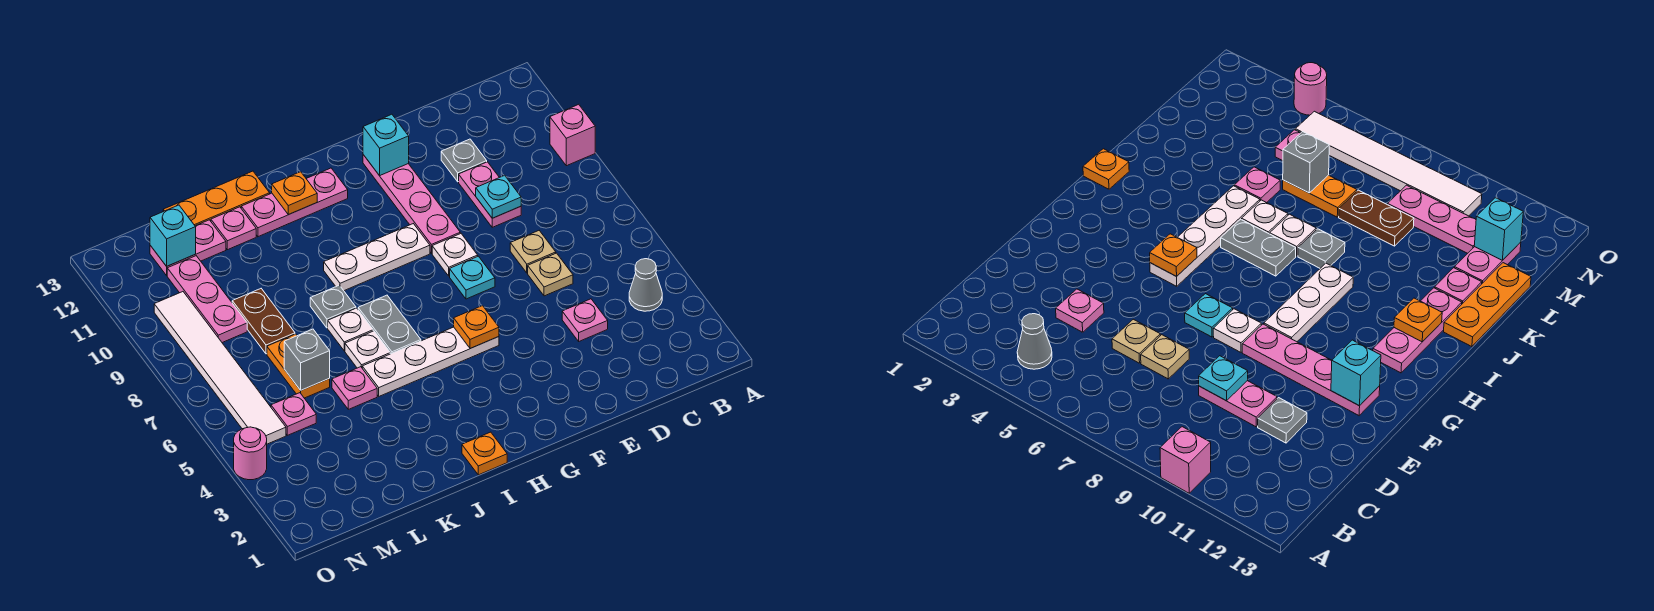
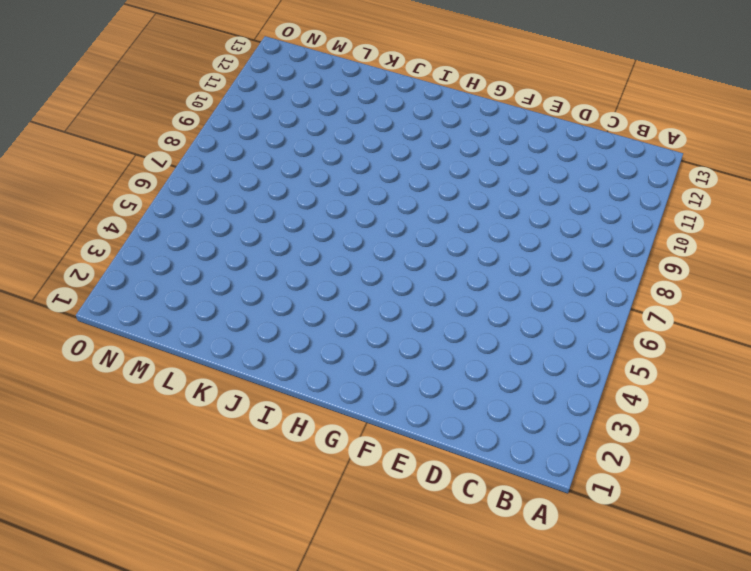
none -> pink brick A10 level 1
none -> grey cone B4 level 1
none -> pink plate D4 level 1
none -> tan plate D6 level 1

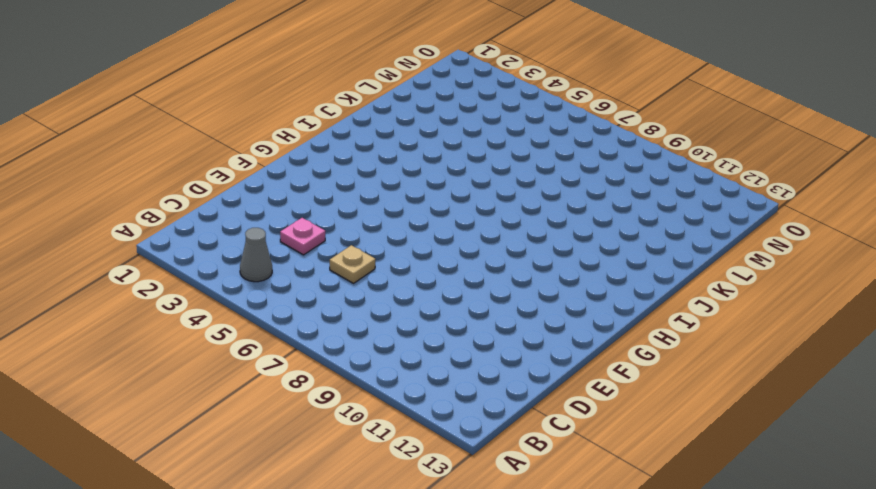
none -> pink brick A10 level 1
none -> tan plate D7 level 1
none -> pink plate D9:D10 level 1
none -> grey plate D11 level 1

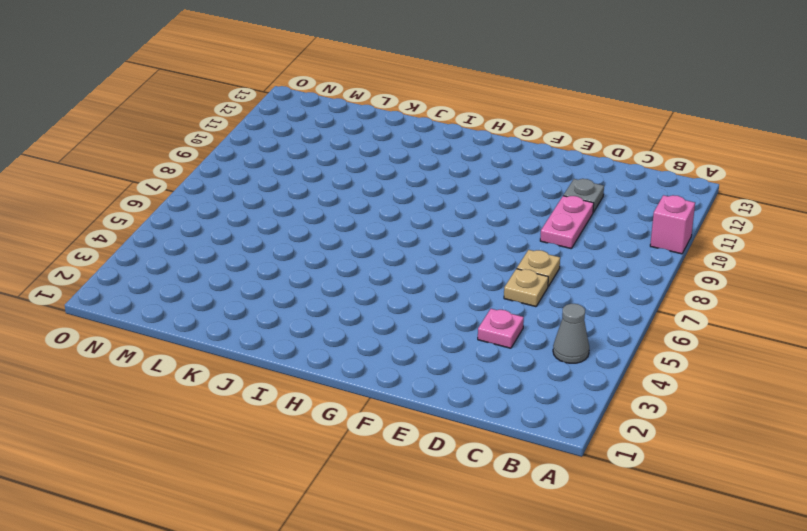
none -> cyan plate F7 level 1
none -> white plate F8 level 1
none -> pink plate F9:F12 level 1
none -> white plate G5:J5 level 1

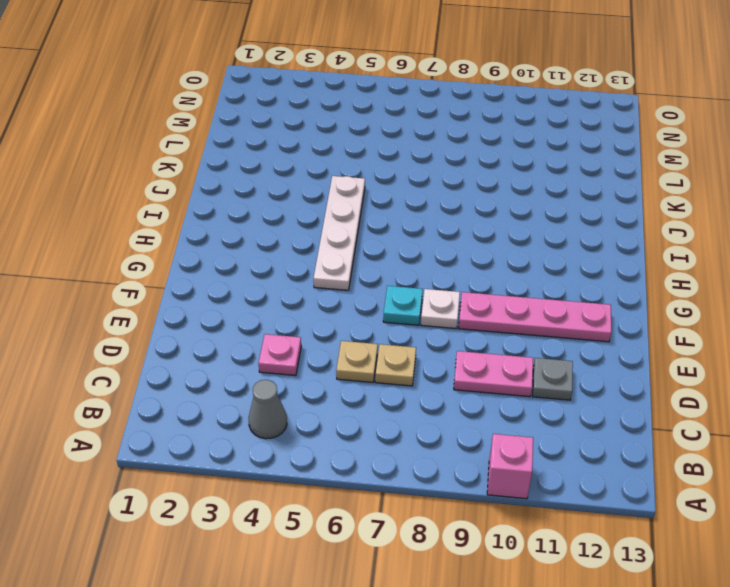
none -> white plate G9:I9 level 1
none -> pink plate H12:J12 level 1
none -> orange plate I1 level 1
none -> grey plate I6:I7 level 1

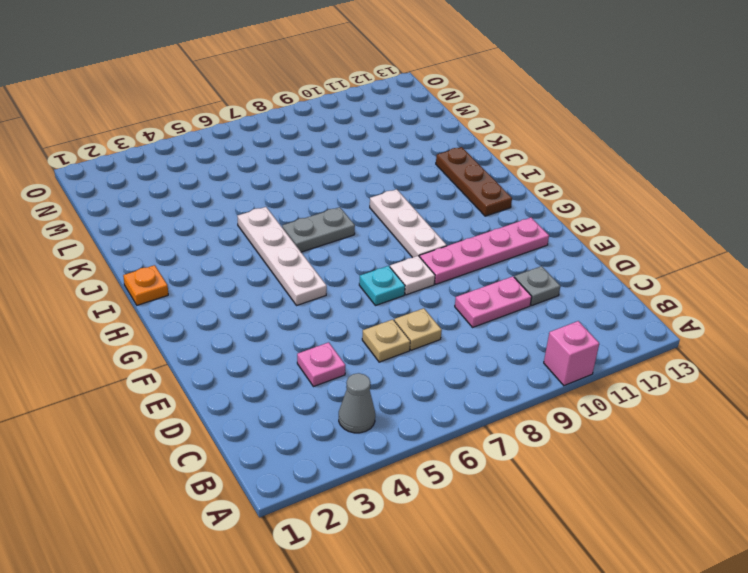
brown plate H12:J12 level 1 -> pink plate H12:J12 level 1
none -> white plate J6 level 1
none -> white plate J7 level 1
none -> grey plate J8 level 1
none -> orange plate J13:L13 level 1

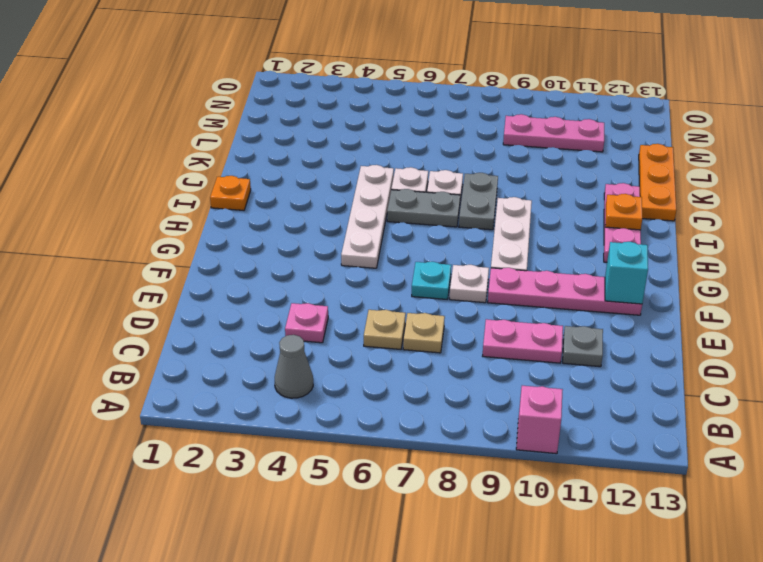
grey plate I8:J8 level 1 -> grey plate J8 level 1
none -> pink plate K5 level 1
none -> pink plate K12 level 1
none -> orange plate L6:L7 level 1
none -> brown plate L8:L9 level 1

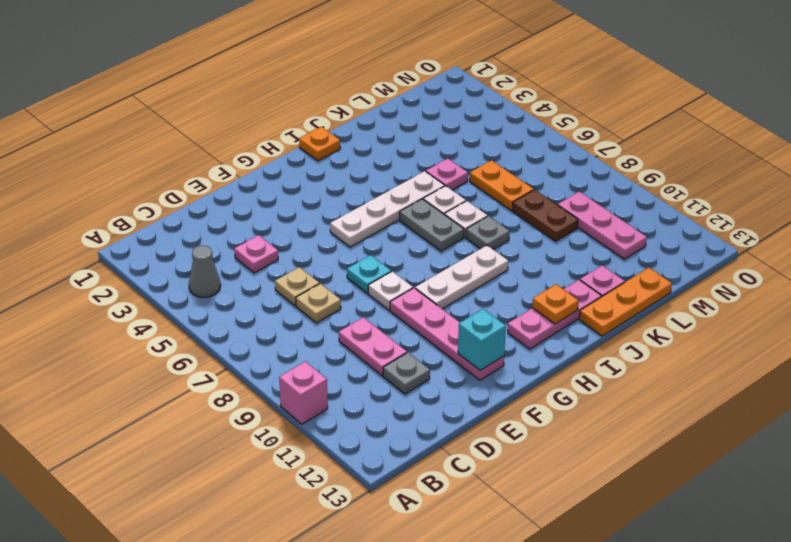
none -> pink plate L12:M12 level 1
none -> pink plate M5 level 1
none -> white tile N5:N10 level 1
none -> pink round brick O4 level 1

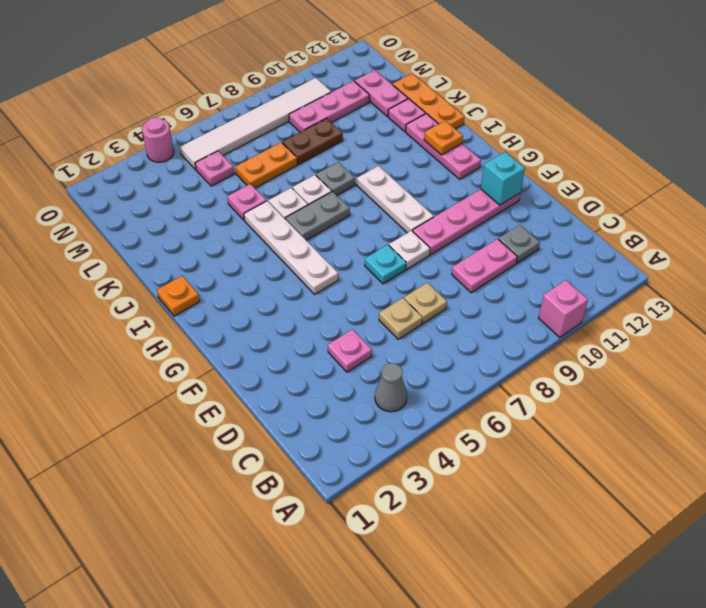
none -> cyan plate D9 level 2
none -> orange plate G5 level 2
none -> grey brick L6 level 2
none -> cyan brick M12 level 2

